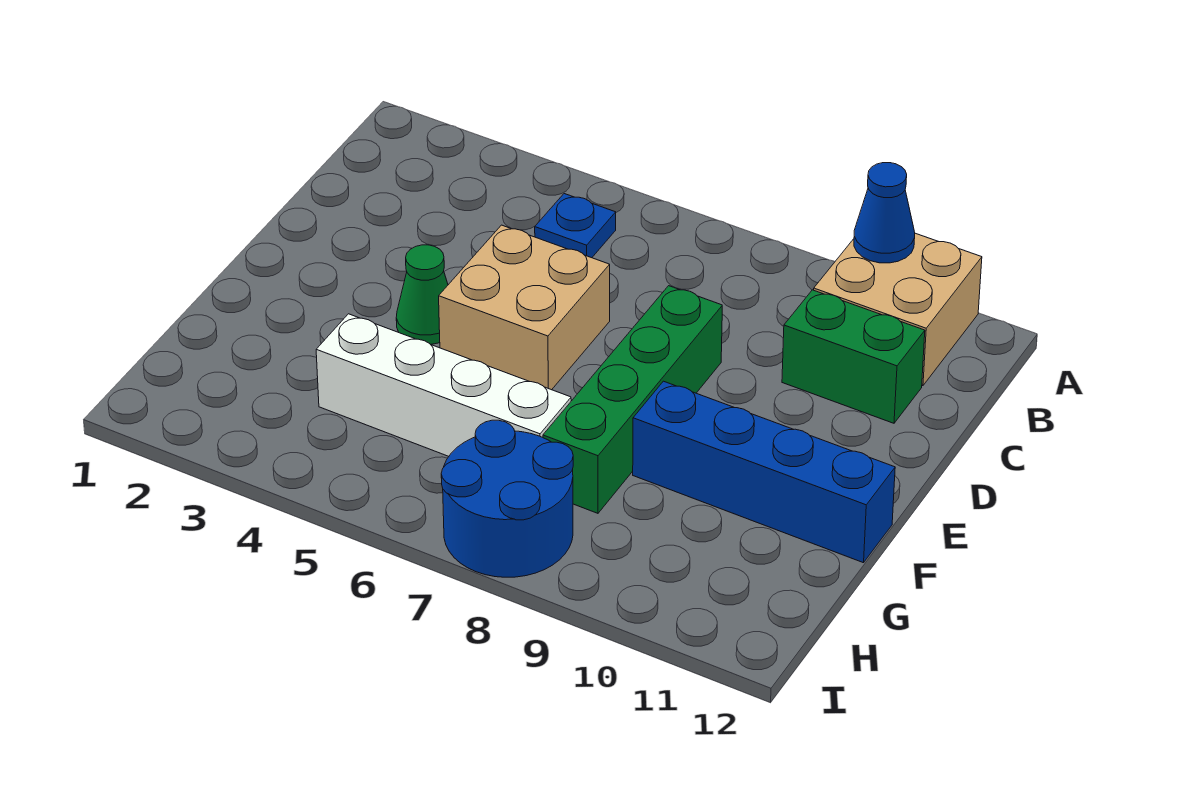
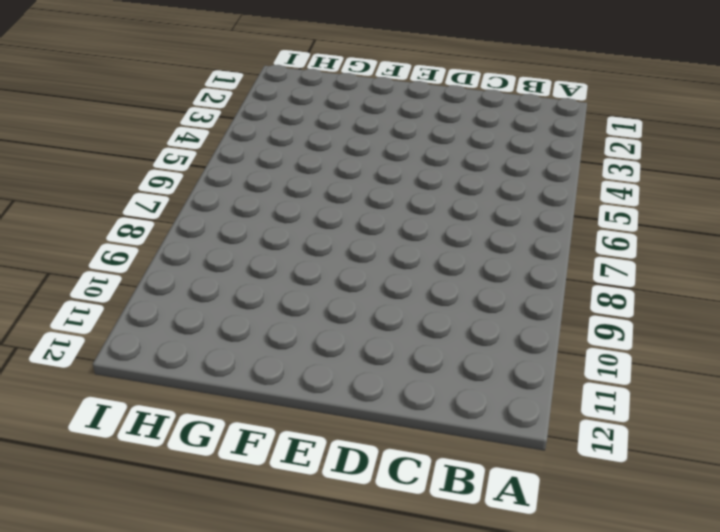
none -> tan brick A10:B11 level 1
none -> blue plate B5 level 1

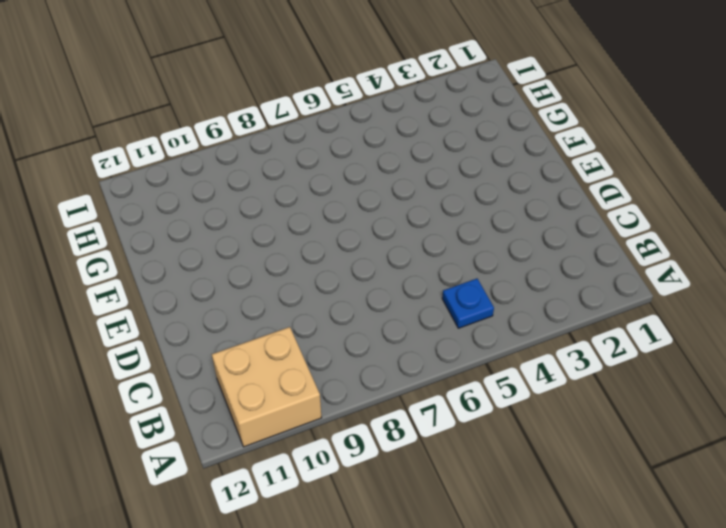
none -> green brick C10:C11 level 1
none -> tan brick D5:E6 level 1

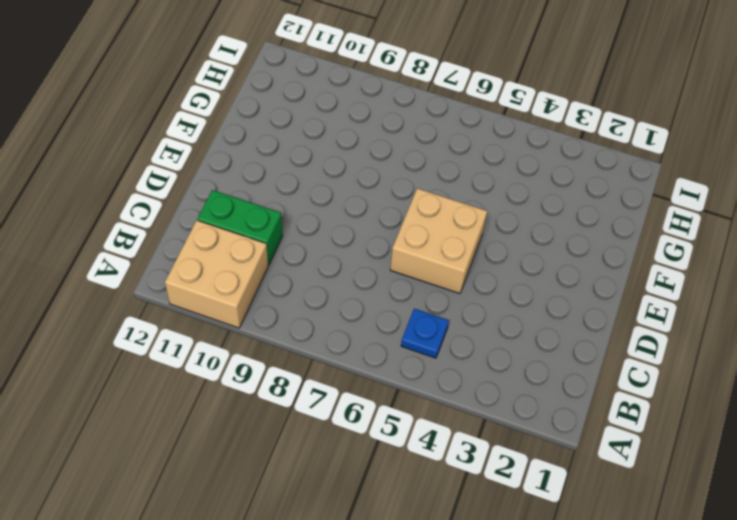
none -> green brick D8:G8 level 1
none -> green cone E4 level 1

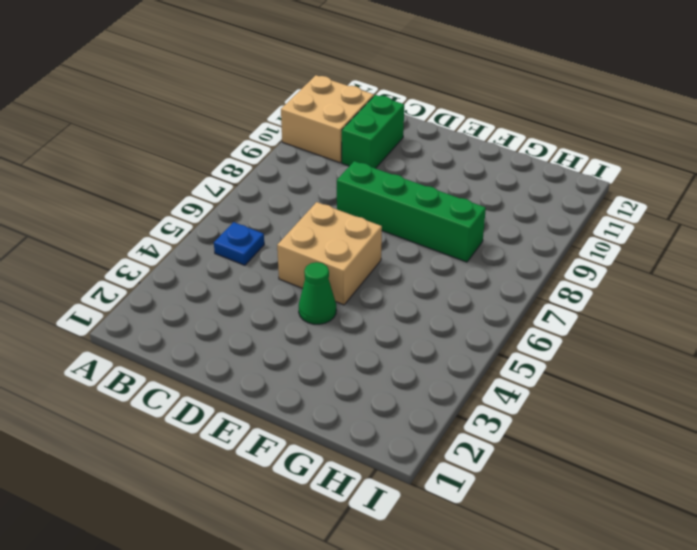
none -> blue brick F9:F12 level 1
none -> white brick G4:G7 level 1

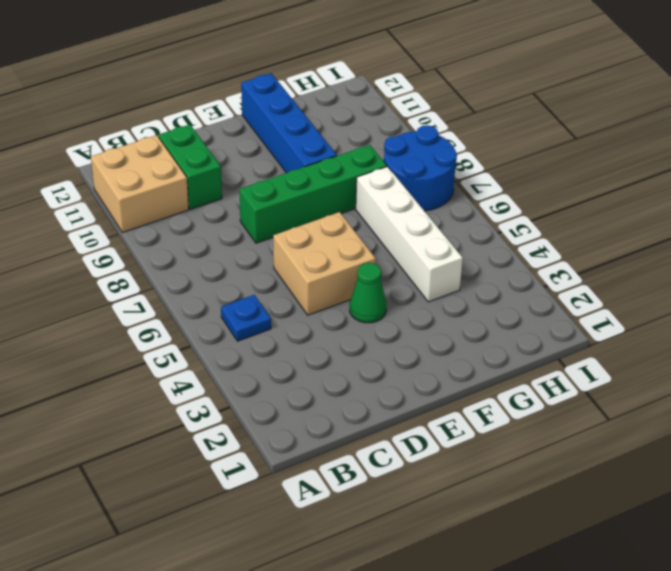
none -> blue cone A10 level 2

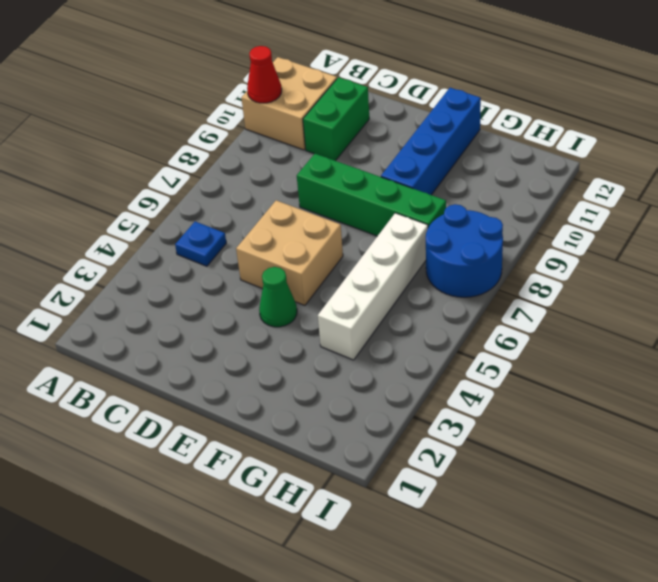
red cone A10 level 2 -> blue cone A10 level 2

